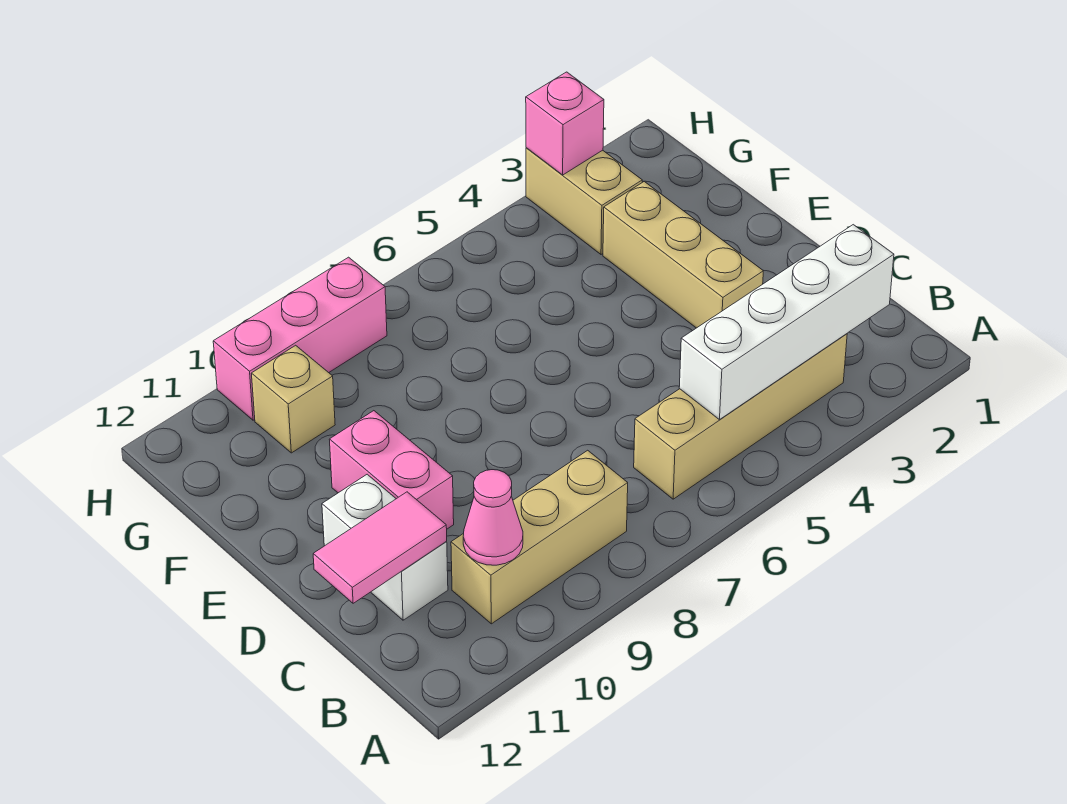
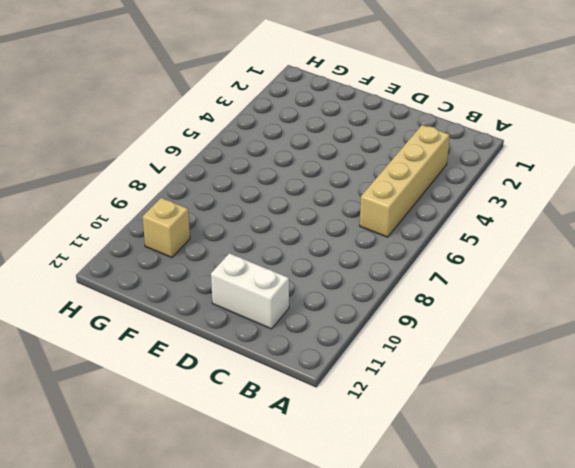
none -> tan brick B8:B10 level 1
none -> tan brick D3:F3 level 1
none -> pink brick D10:E10 level 1

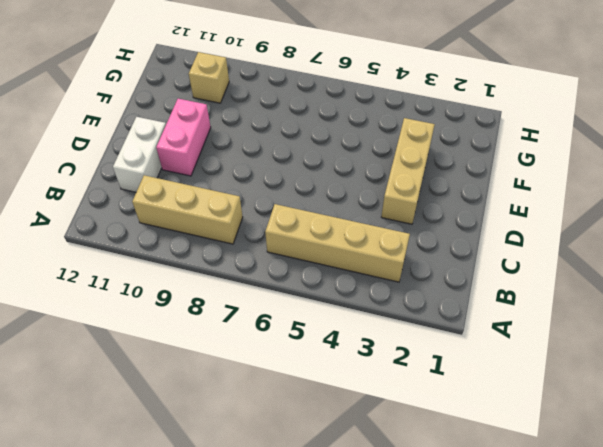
none -> tan brick G3:H3 level 1
none -> pink brick H8:H10 level 1
none -> white brick B2:B5 level 2

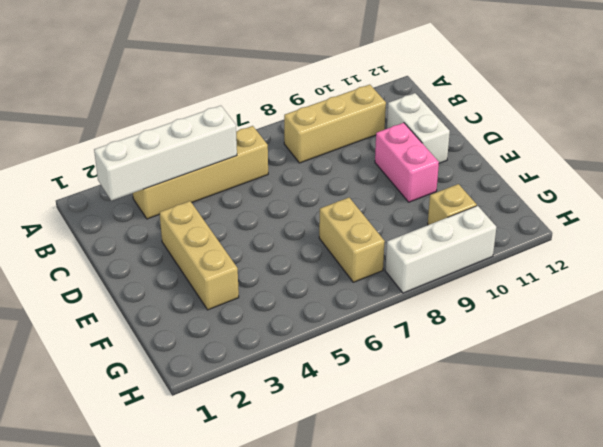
tan brick F7:G7 level 1 -> tan brick G3:H3 level 1
white brick H8:H10 level 1 -> pink brick H8:H10 level 1
none -> pink cone B10 level 2
none -> pink tile C11:C12 level 2
none -> pink brick H3 level 2

